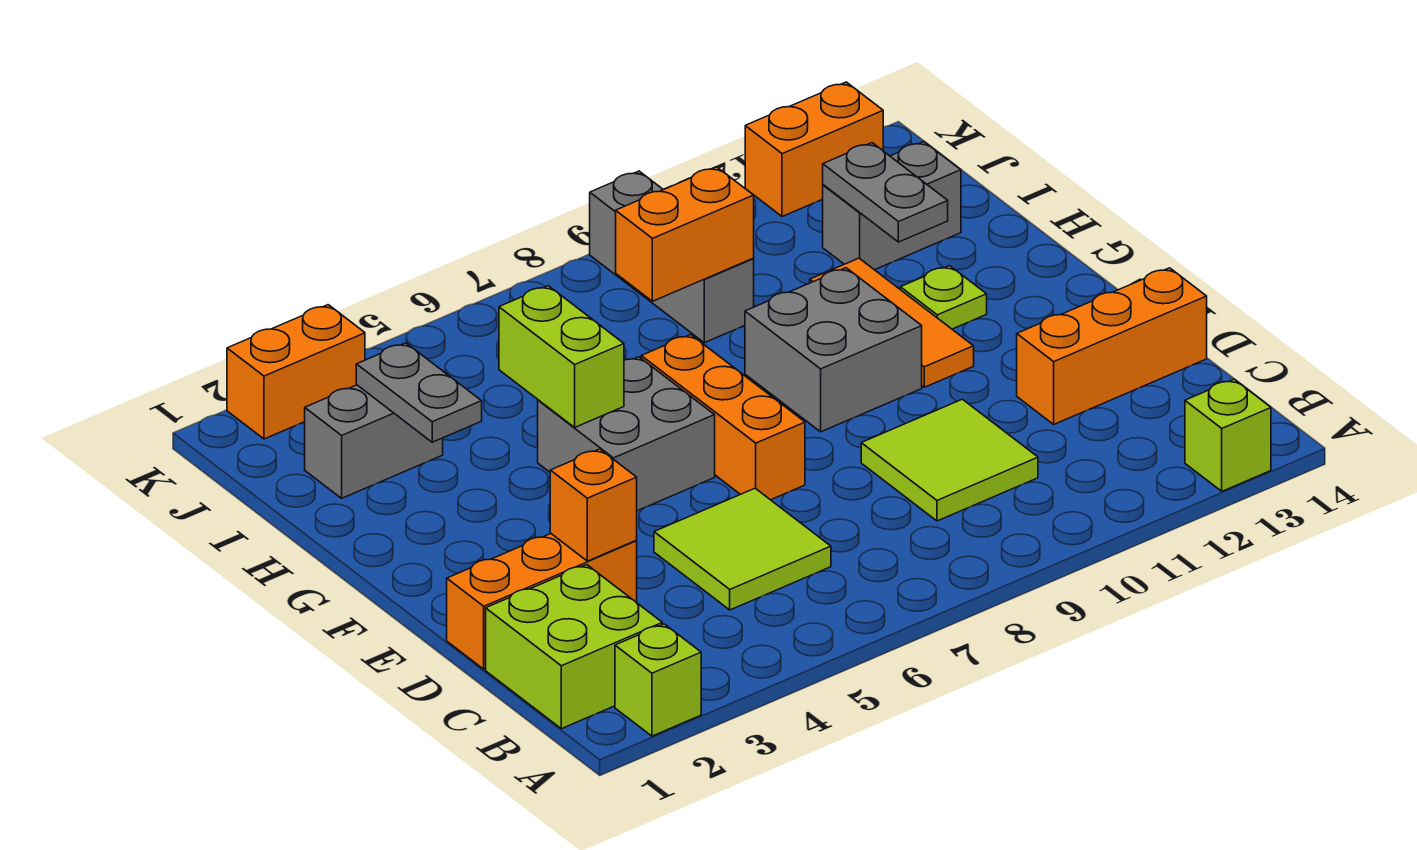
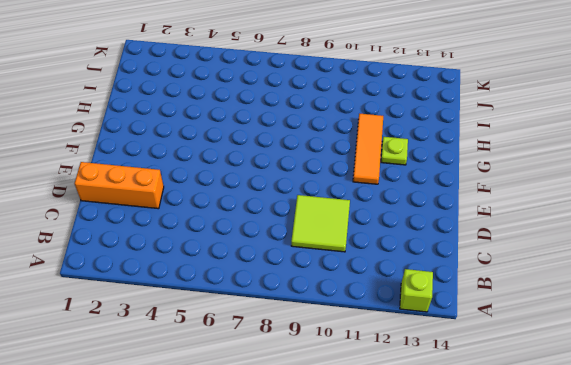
none -> lime brick A2 level 1
none -> lime brick B1:C2 level 1
none -> lime tile C5:D6 level 1

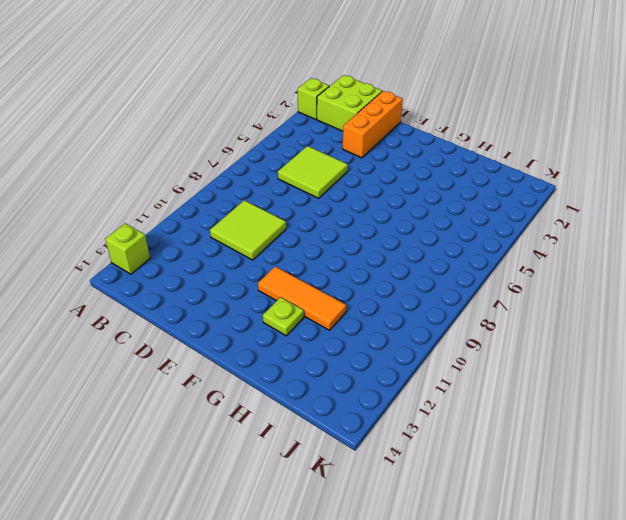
none -> orange brick D12:D14 level 1
none -> orange brick E7:G7 level 1
none -> grey brick F5:G6 level 1

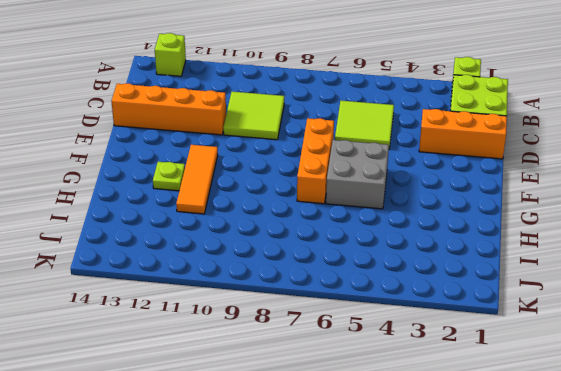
orange brick D11:D14 level 1 -> orange brick D12:D14 level 1
none -> grey brick F9:G10 level 1
none -> grey brick I2:I3 level 1
none -> grey brick I9:K9 level 1

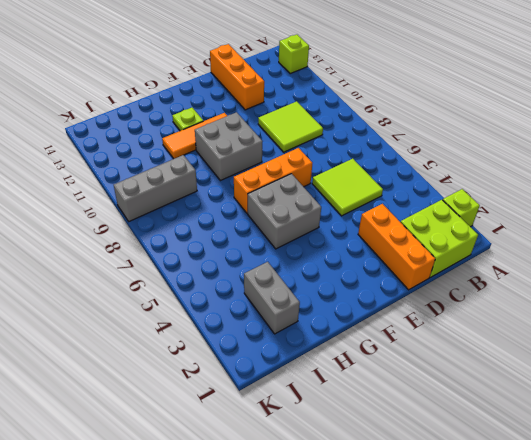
none -> grey brick I12:I13 level 1
none -> orange brick K2:K3 level 1
none -> orange brick K12:K13 level 1

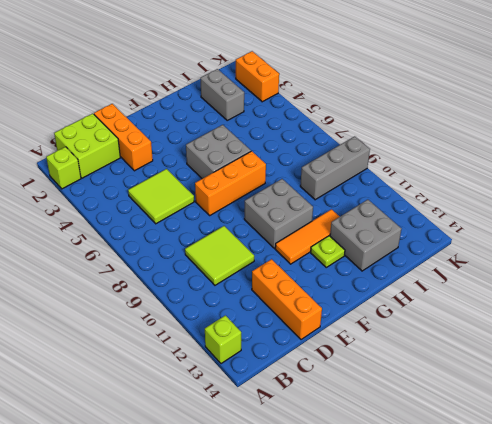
grey brick H12:I13 level 1 -> grey brick I12:I13 level 1
none -> orange brick K12:K13 level 1
none -> orange brick D3 level 2
none -> lime brick G5:H5 level 2

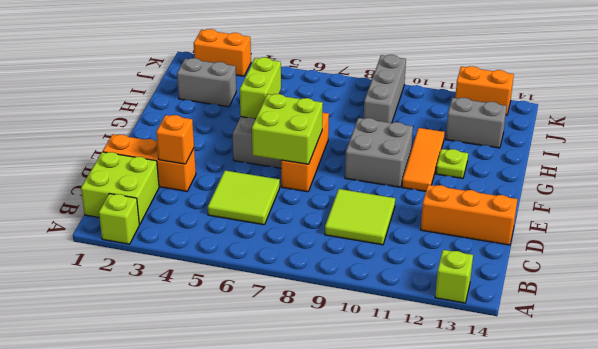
lime brick E6:F7 level 2 -> none
none -> grey plate H3:I3 level 2
none -> grey plate H12:I12 level 2
none -> orange brick I8:I9 level 2

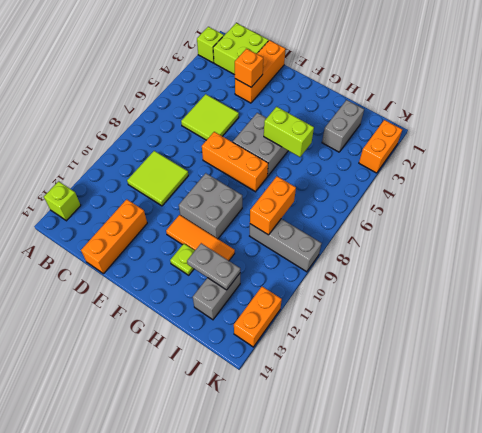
none -> grey plate H3:I3 level 2

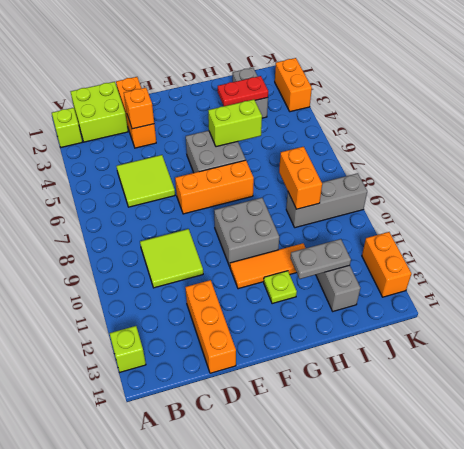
red plate H3:I3 level 2 -> grey plate H3:I3 level 2

